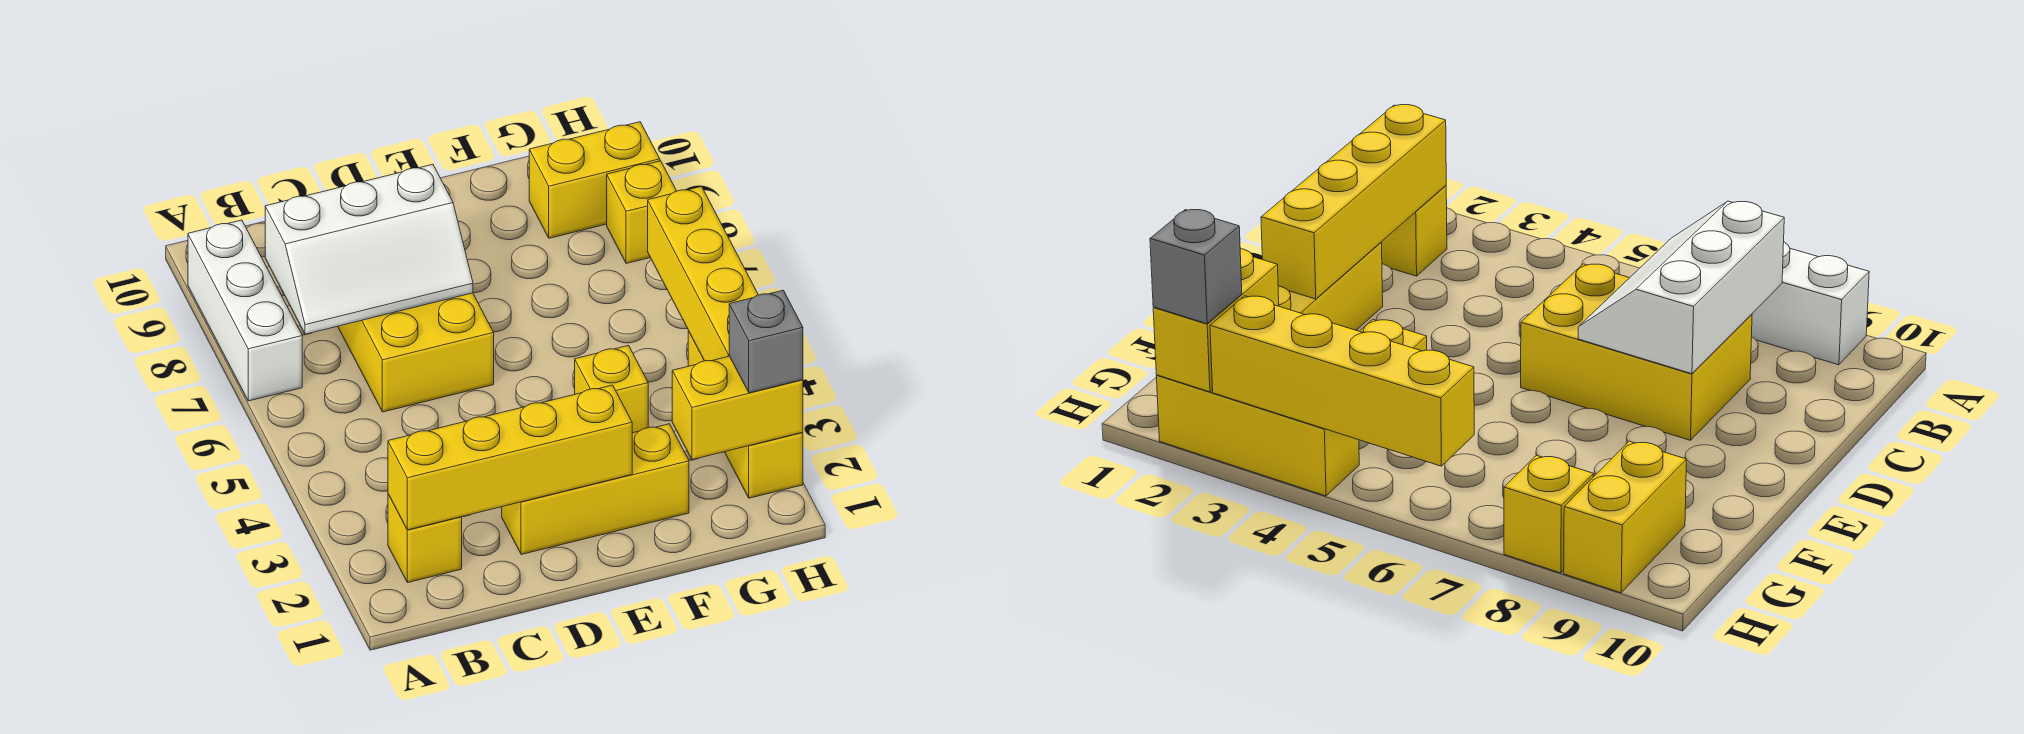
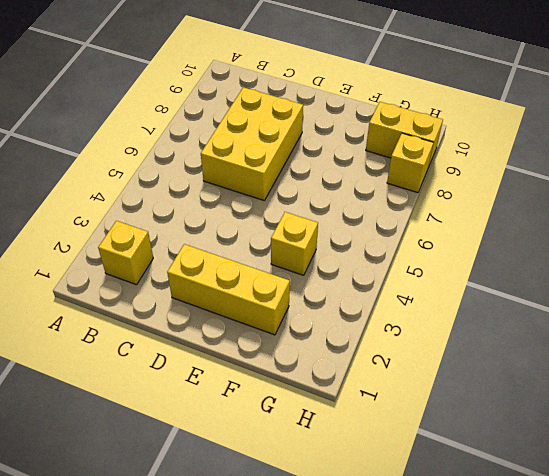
none -> white brick A7:A9 level 1
none -> yellow brick H2:H4 level 1
none -> yellow brick B2:E2 level 2

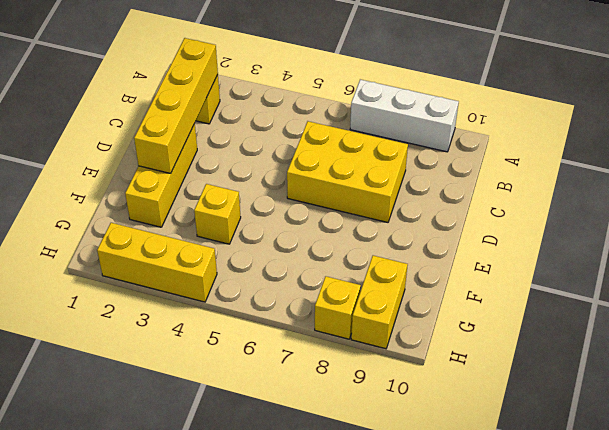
none -> white slope B7:D8 level 2 top 8
none -> yellow brick G2:H2 level 2
none -> yellow brick H3:H6 level 2

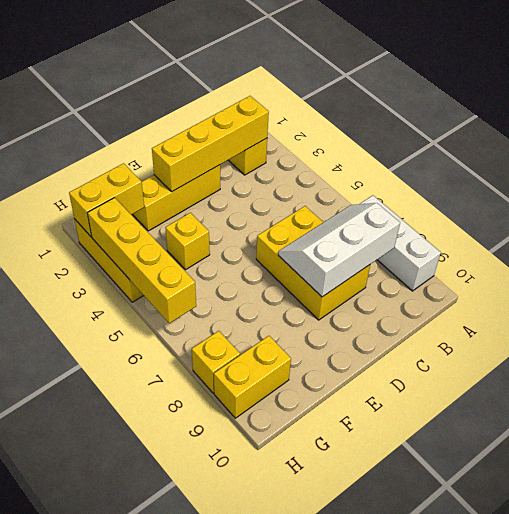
none -> grey brick H2 level 3

